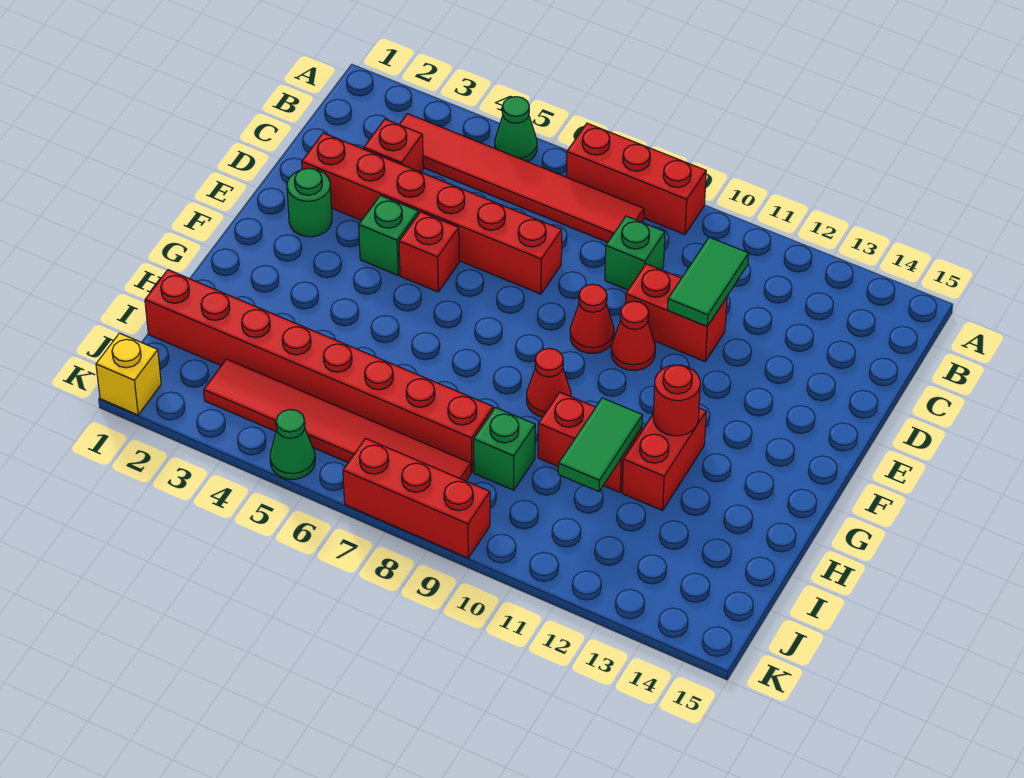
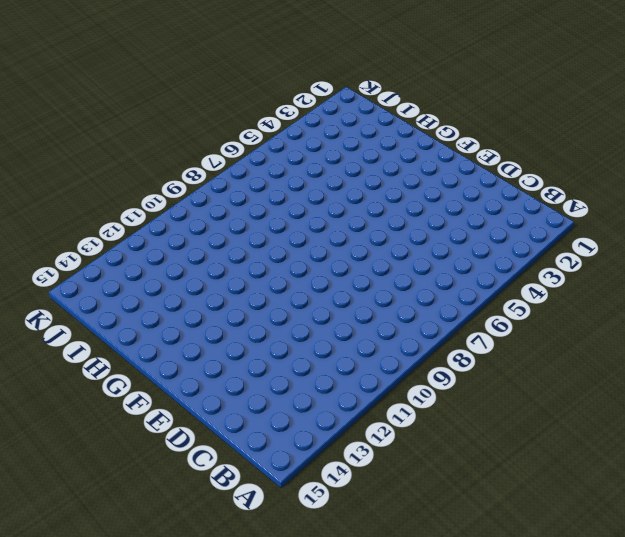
none -> green cone A5 level 1
none -> red brick A7:A9 level 1
none -> red tile B3:B8 level 1

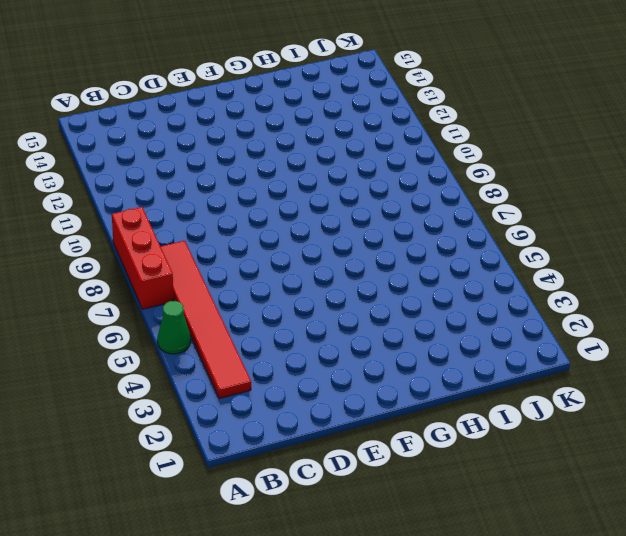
none -> red brick C3 level 1
none -> green brick C9 level 1
none -> red brick D2:D7 level 1

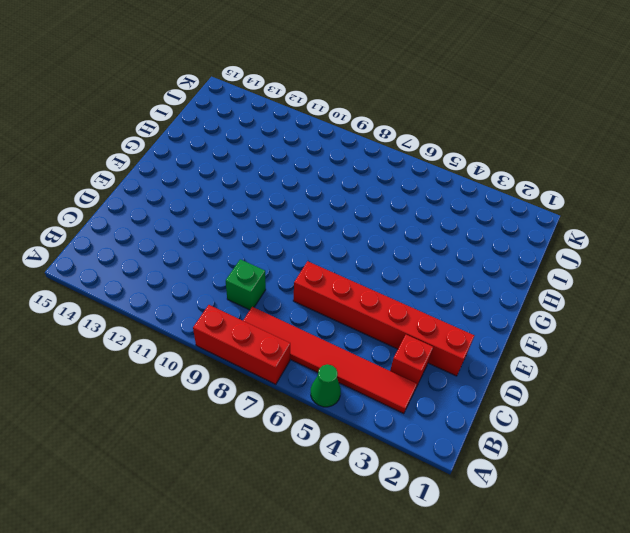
none -> red brick D10:D11 level 1
none -> green round brick E2 level 1
none -> green brick E4 level 1

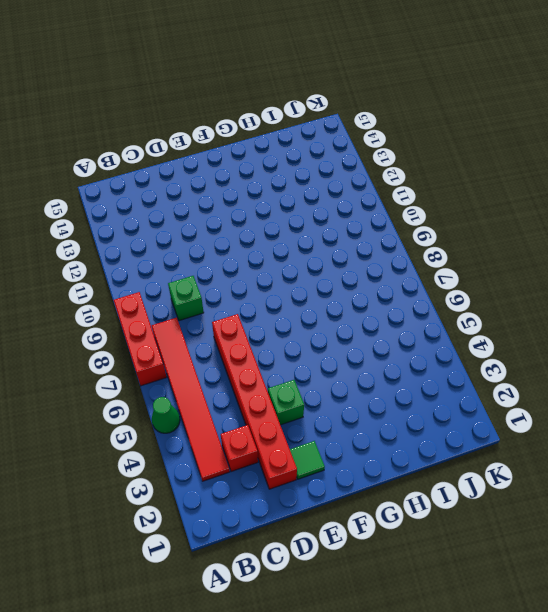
green tile E2 level 1 -> green round brick E2 level 1
none -> red brick D10:D11 level 1
none -> red brick E5 level 1
none -> red cone E9 level 1

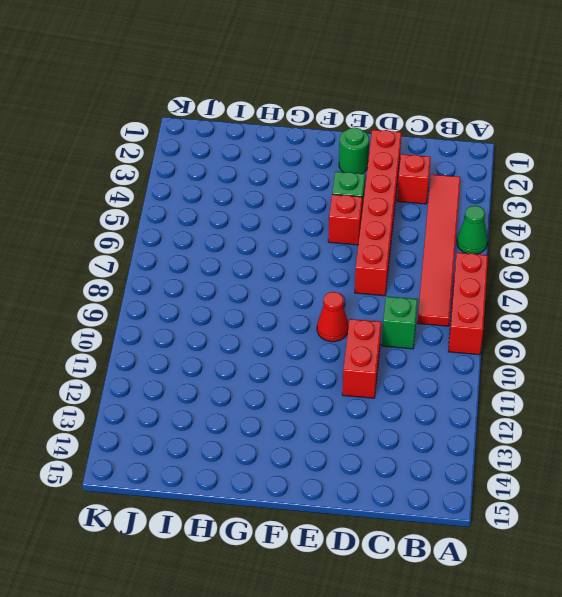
none -> red cone E10 level 1
none -> red cone G9 level 1
none -> red brick G12:H12 level 1

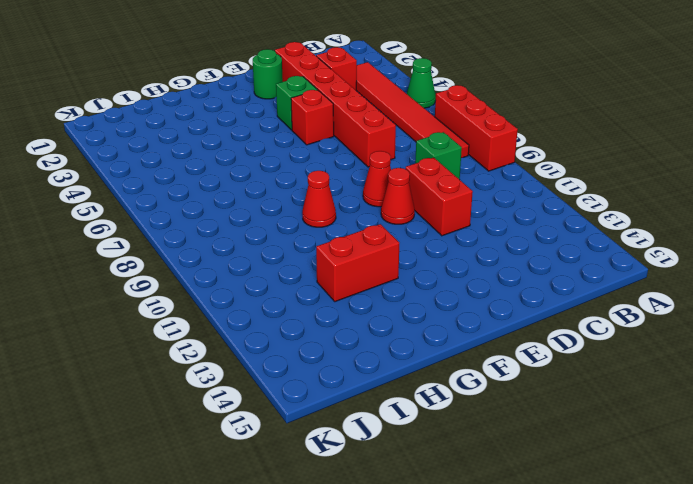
none -> red brick H10:H11 level 1
none -> red brick I1:I8 level 1
none -> green brick I9 level 1

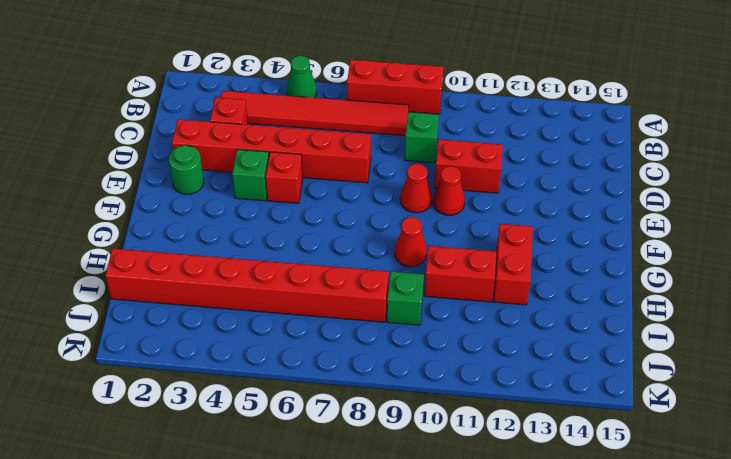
none -> red tile J3:J8 level 1
none -> yellow brick K1 level 1
none -> green cone K5 level 1

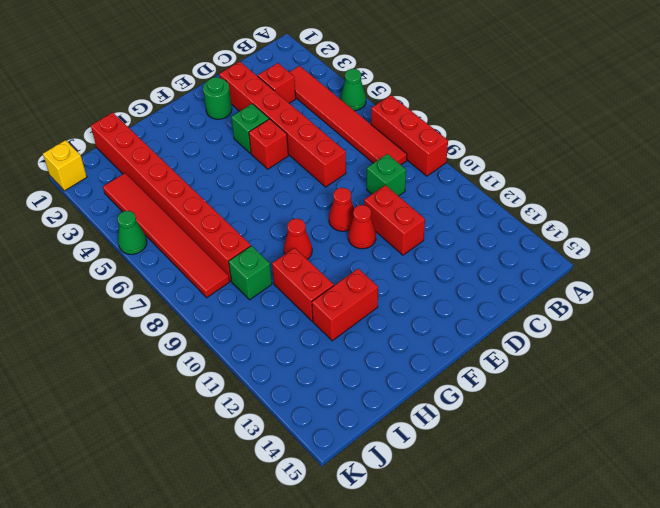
none -> red brick K7:K9 level 1
none -> green tile C11:D11 level 2
none -> red round brick G12 level 2

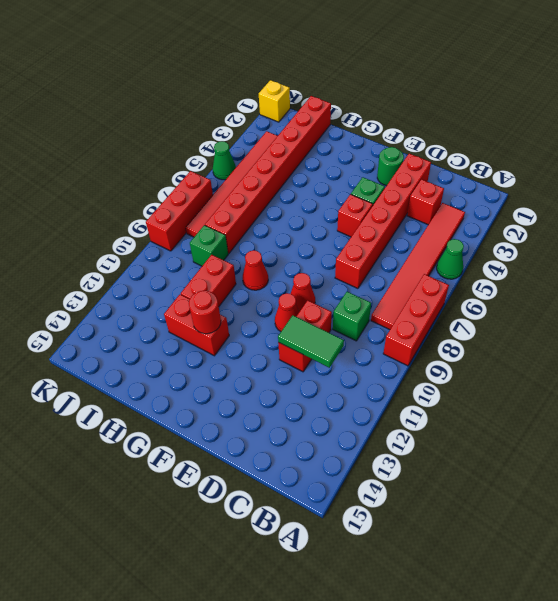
none -> green tile H11:I11 level 2

